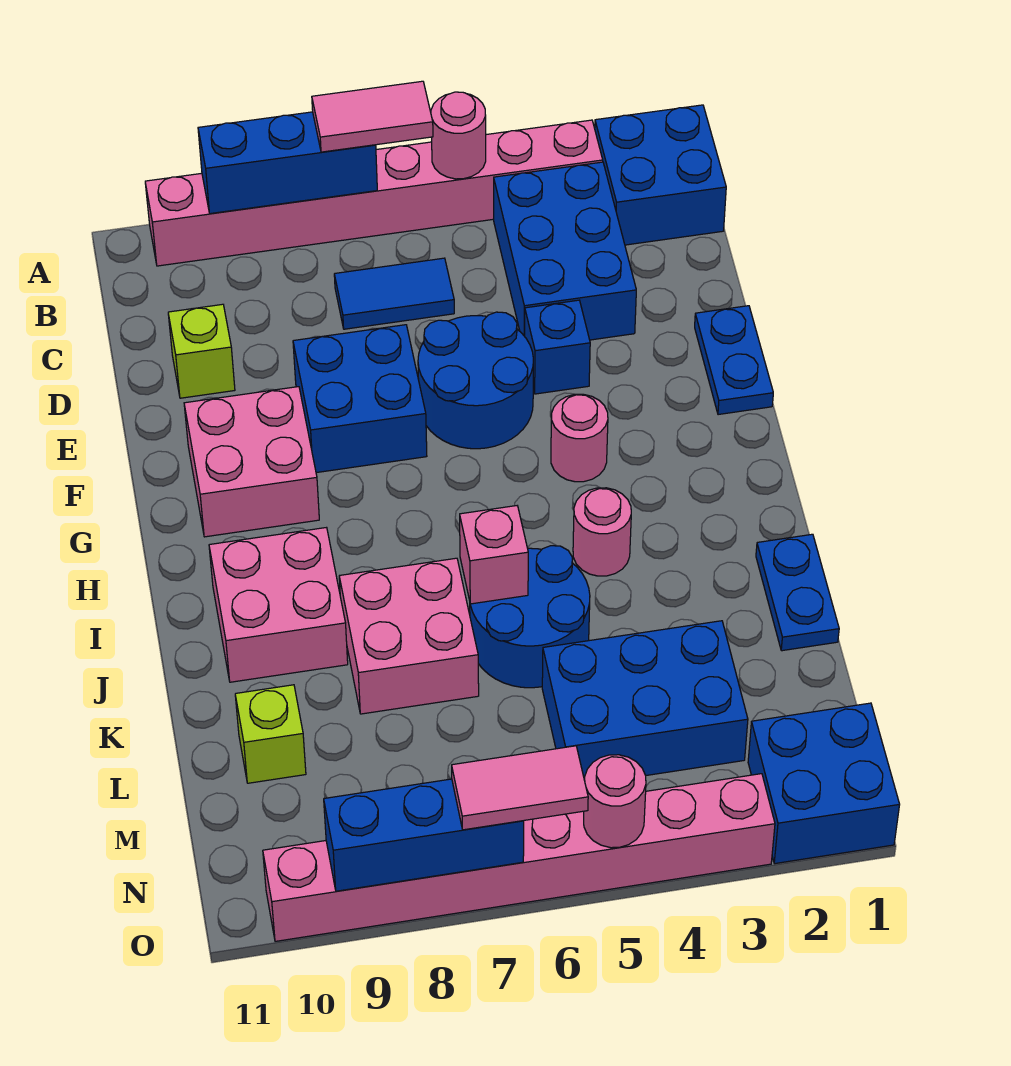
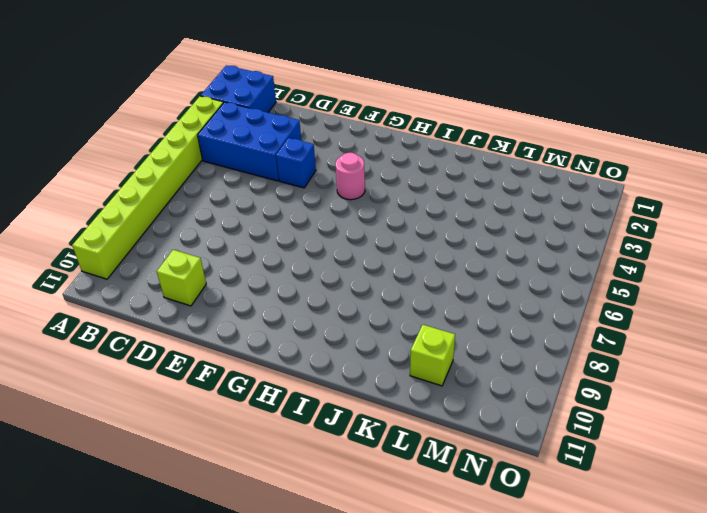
lime brick A3:A10 level 1 -> pink brick A3:A10 level 1
none -> blue tile C6:C7 level 1
none -> blue plate E1:F1 level 1
none -> blue round brick E5:F6 level 1

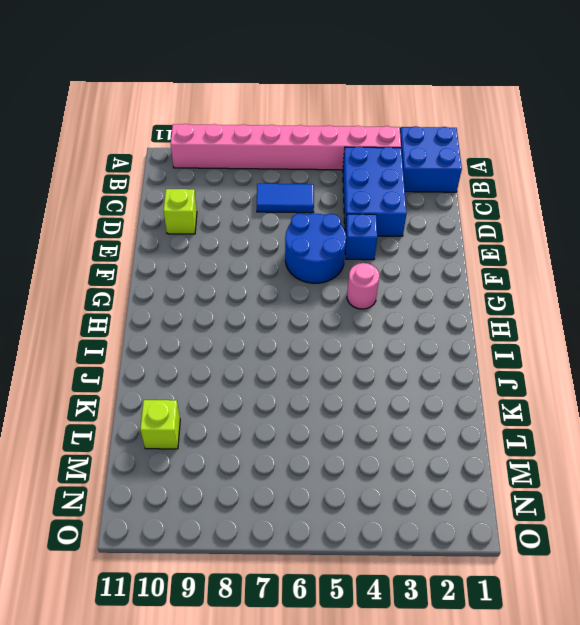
none -> blue plate E1:F1 level 1
none -> blue brick E7:F8 level 1
none -> pink brick F9:G10 level 1

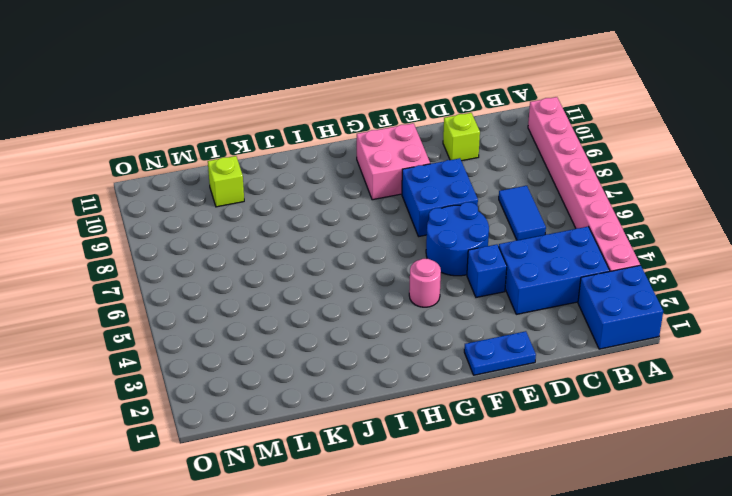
none -> pink round brick I4 level 1
none -> pink brick I9:J10 level 1
none -> blue plate J1:K1 level 1

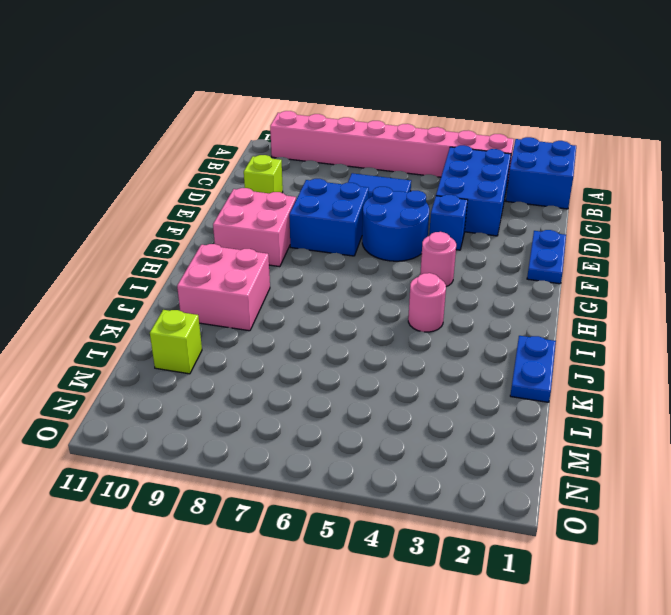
none -> blue round brick J5:K6 level 1
none -> pink brick J7:K8 level 1
none -> blue brick L3:M5 level 1

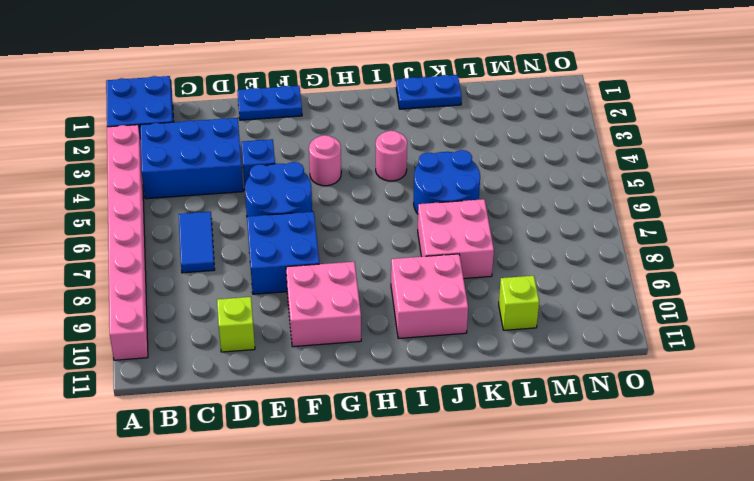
none -> blue brick L3:M5 level 1
none -> blue brick N1:O2 level 1
none -> pink brick O3:O10 level 1

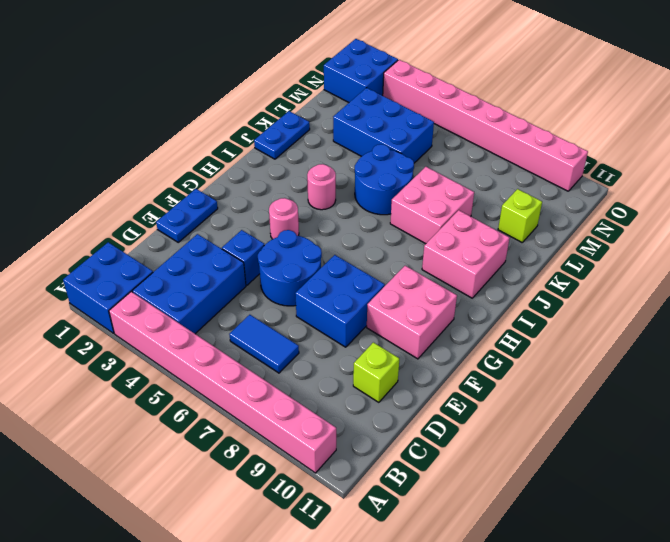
none -> pink round brick A5 level 2
none -> blue brick A7:A9 level 2
none -> pink brick J6 level 2

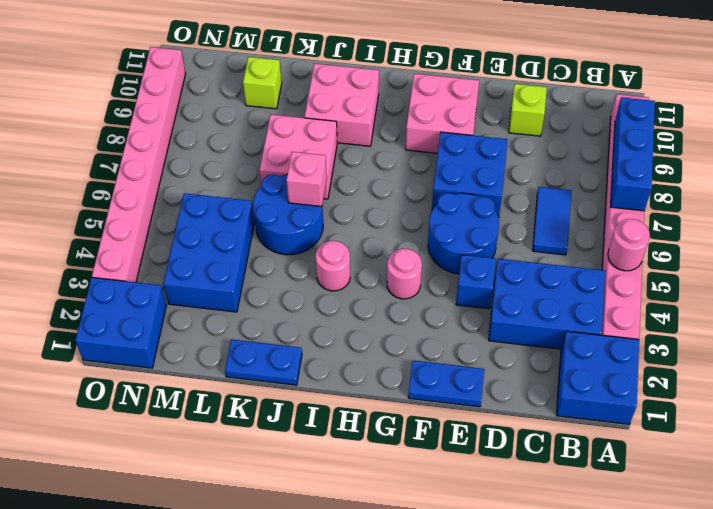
none -> pink round brick O5 level 2
none -> blue brick O7:O9 level 2
none -> pink tile A6:A7 level 3

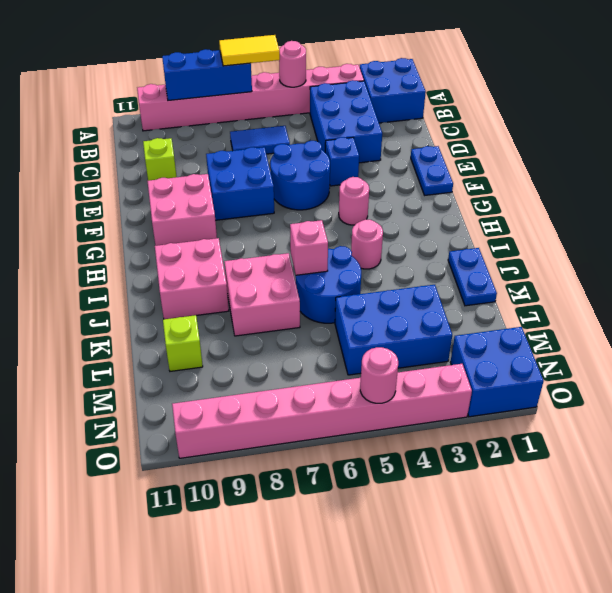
yellow tile A6:A7 level 3 -> pink tile A6:A7 level 3
none -> blue brick O7:O9 level 2
none -> pink tile O6:O7 level 3

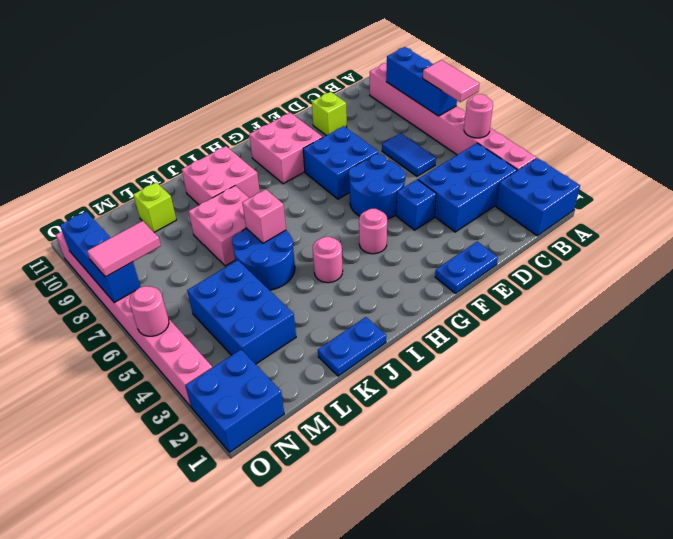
pink tile N7:O7 level 3 -> pink tile O6:O7 level 3

